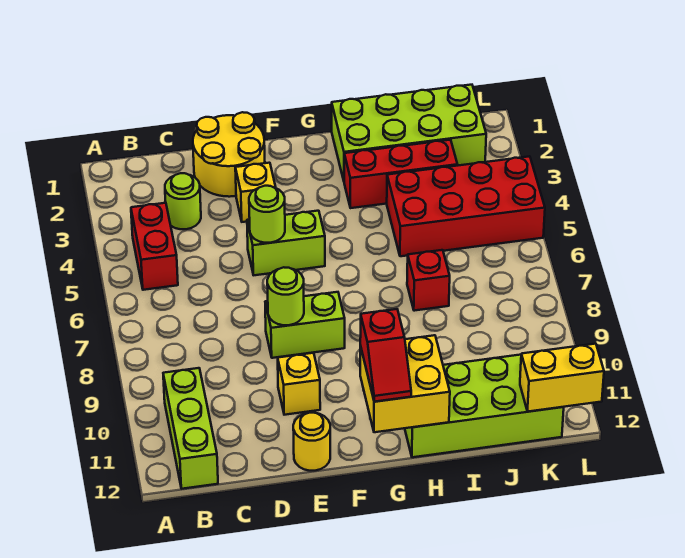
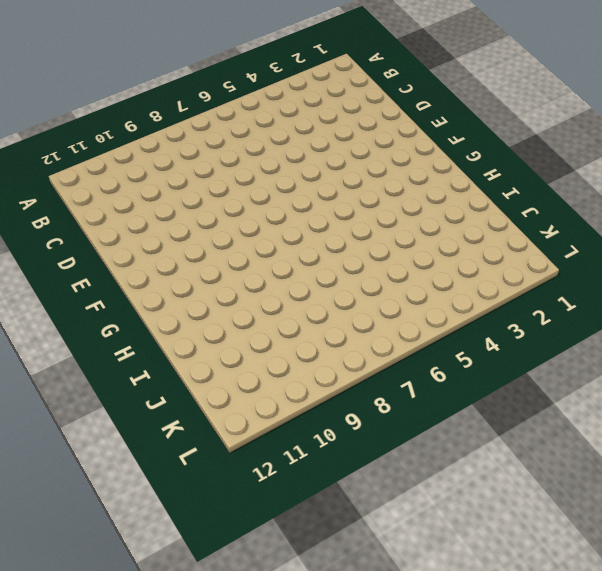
none -> red brick B4:B5 level 1
none -> lime brick B10:B12 level 1
none -> lime round brick C3 level 1

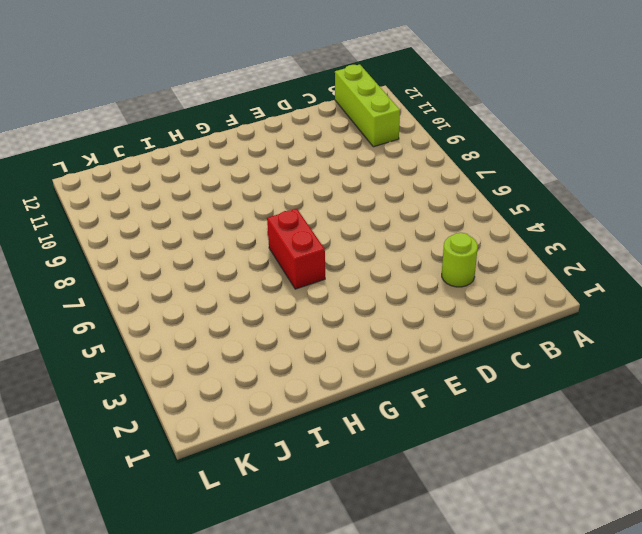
red brick G5:G6 level 1 -> red brick B4:B5 level 1
none -> yellow round brick D1:E2 level 1
none -> yellow brick E3 level 1
none -> lime brick E5:F5 level 1

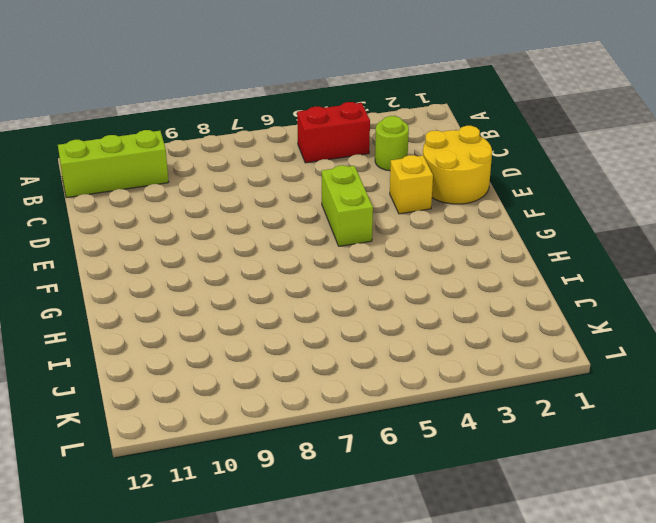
none -> lime brick E8:F8 level 1
none -> yellow brick E10 level 1
none -> yellow round brick E12 level 1

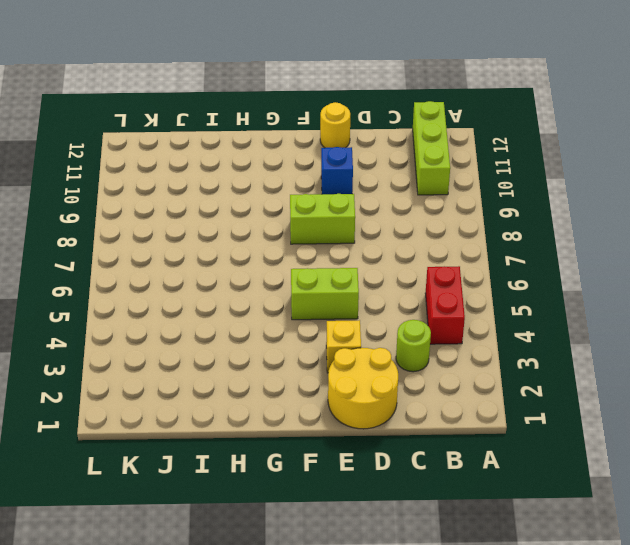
blue brick E10 level 1 -> yellow brick E10 level 1
none -> lime brick H1:K2 level 1
none -> red brick H3:J3 level 1
none -> lime brick H11:K12 level 1

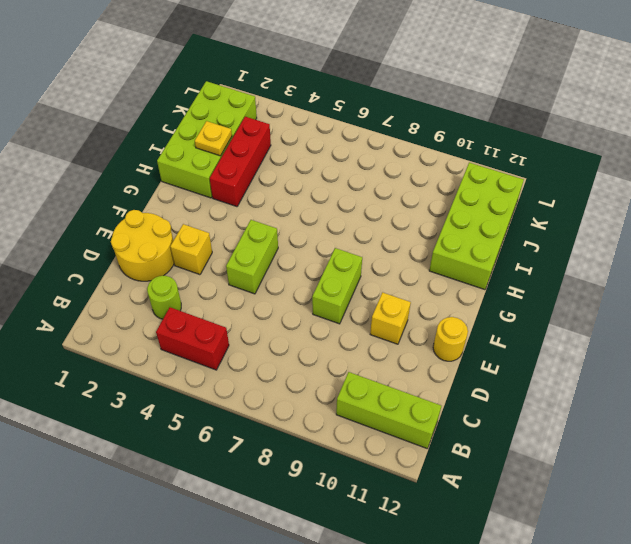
yellow plate I2 level 2 -> none
none -> red brick I4:L5 level 1
none -> red brick I7 level 1
none -> lime round brick E5 level 2

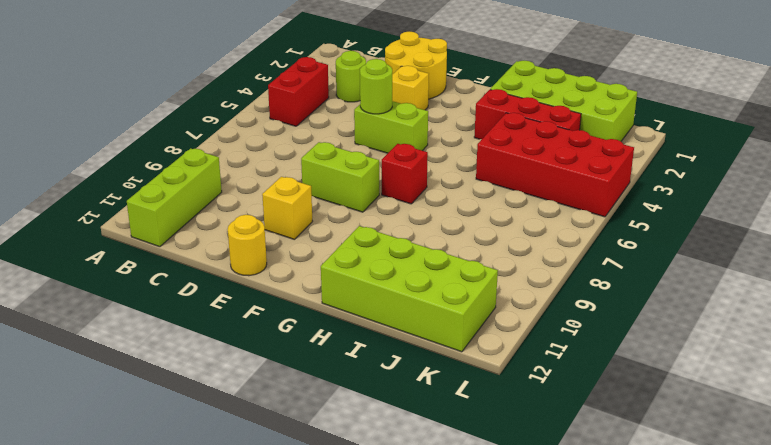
red brick G7 level 1 -> red brick I7 level 1
none -> lime round brick E8 level 2
none -> yellow brick G11:H12 level 2
none -> yellow brick K12:L12 level 2

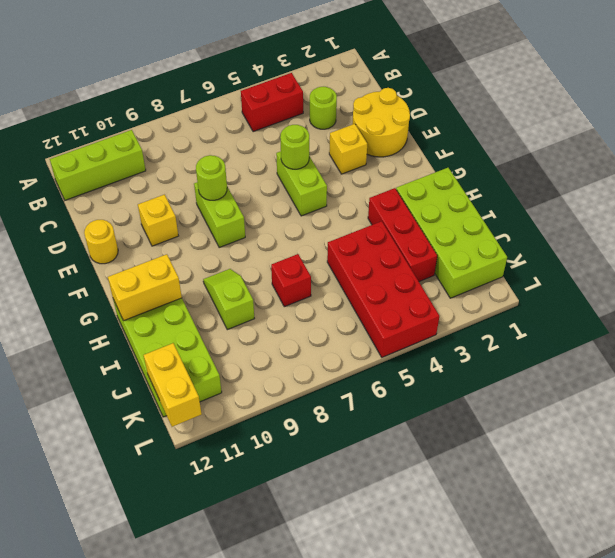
lime slope H9:I9 level 1 top I -> none
yellow brick H11:H12 level 2 -> yellow brick G11:H12 level 2
none -> red slope G11:G12 level 3 top 11

